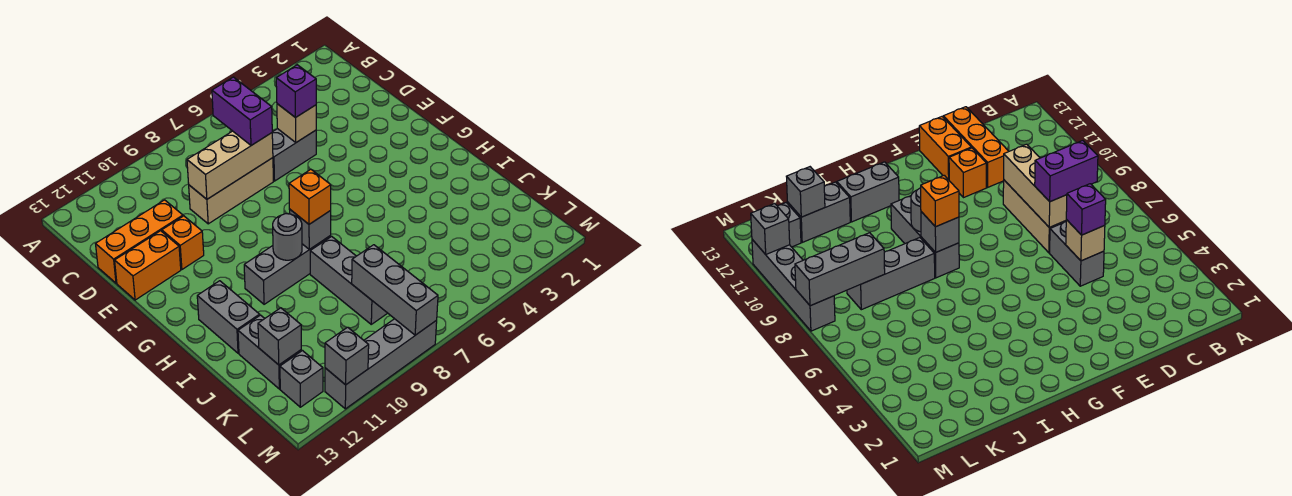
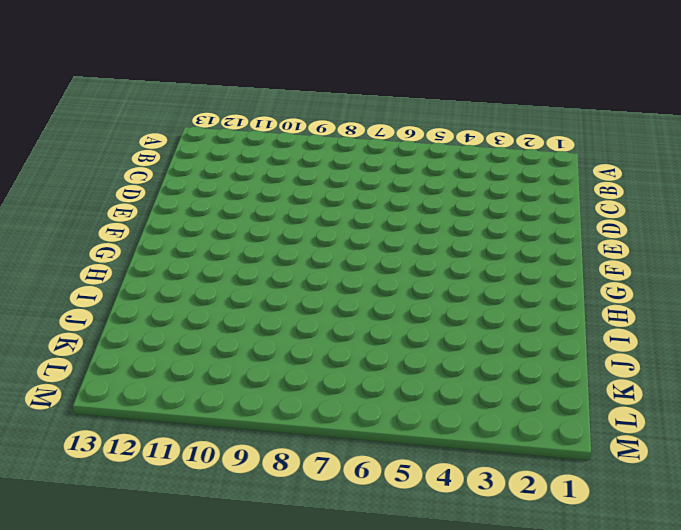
none -> grey brick D5:D6 level 1
none -> tan brick D7:D9 level 1
none -> orange brick D11:D13 level 1

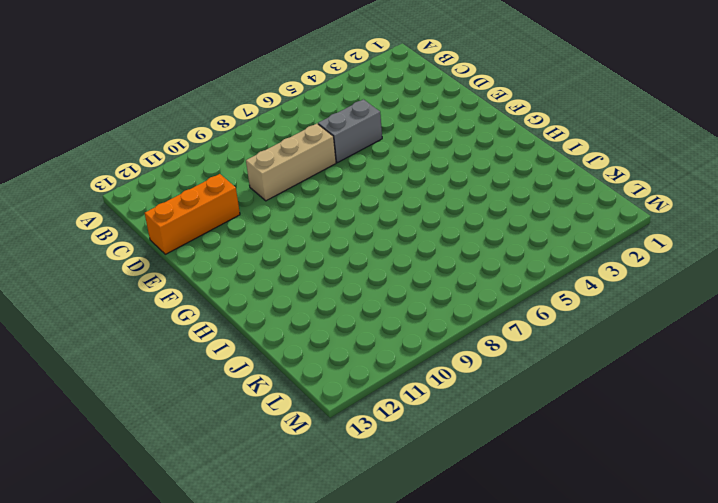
none -> orange brick E11 level 1
none -> orange brick E12:E13 level 1
none -> grey brick H8:H10 level 1

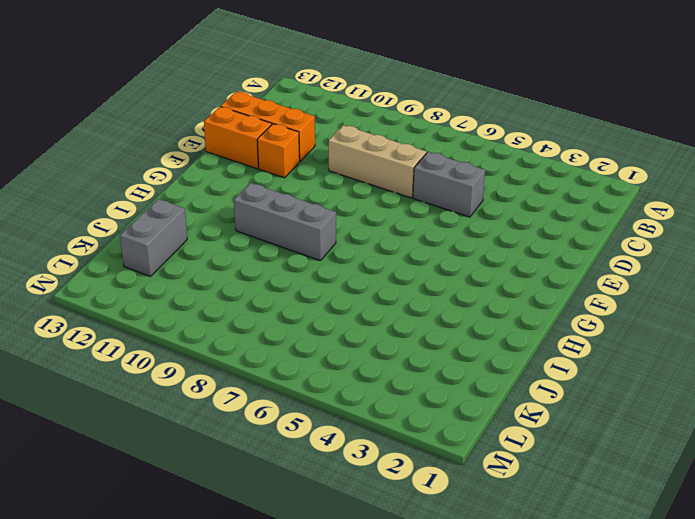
none -> grey brick H12:I12 level 1
none -> grey brick I8:K8 level 1
none -> grey brick L12 level 1

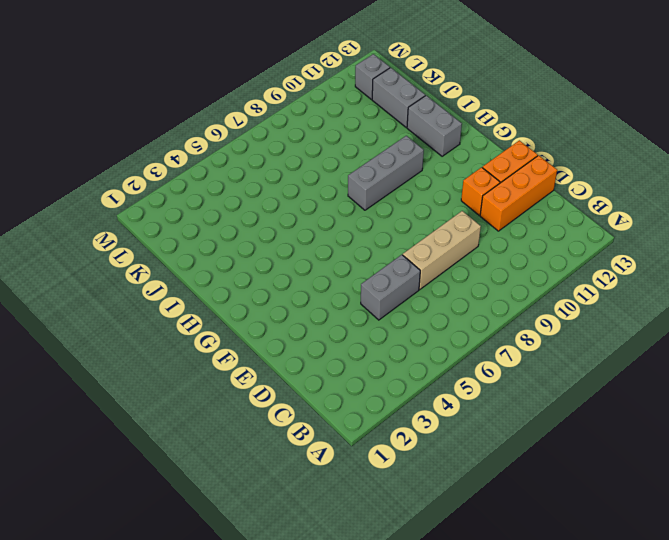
none -> grey brick I8:K8 level 1
none -> grey brick M8:M11 level 1
none -> tan brick D5 level 2

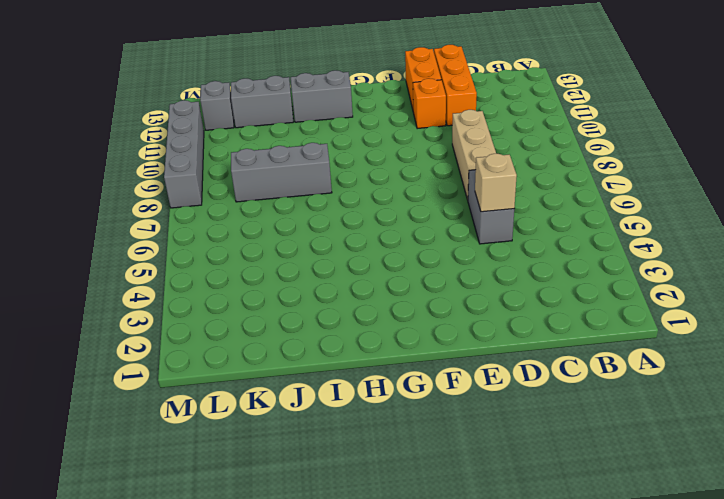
none -> grey brick H8:H10 level 1
none -> tan brick D7:D9 level 2
none -> grey brick H8 level 2

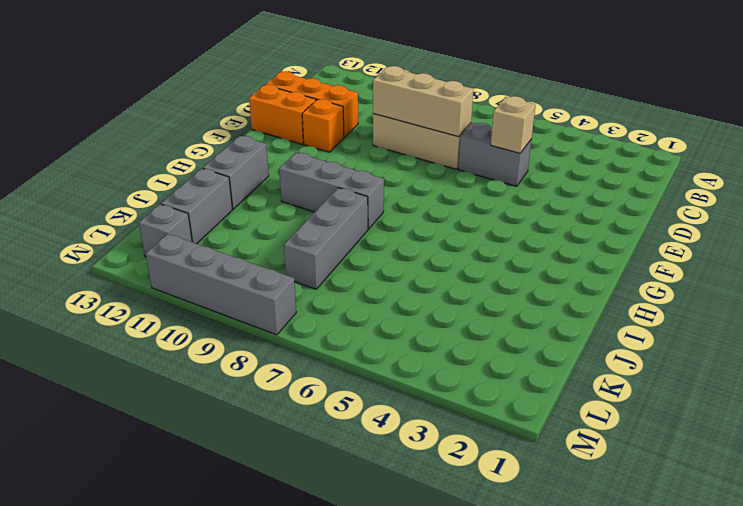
none -> grey brick H8 level 2
none -> grey round brick H9 level 2
none -> grey brick K8:M8 level 2

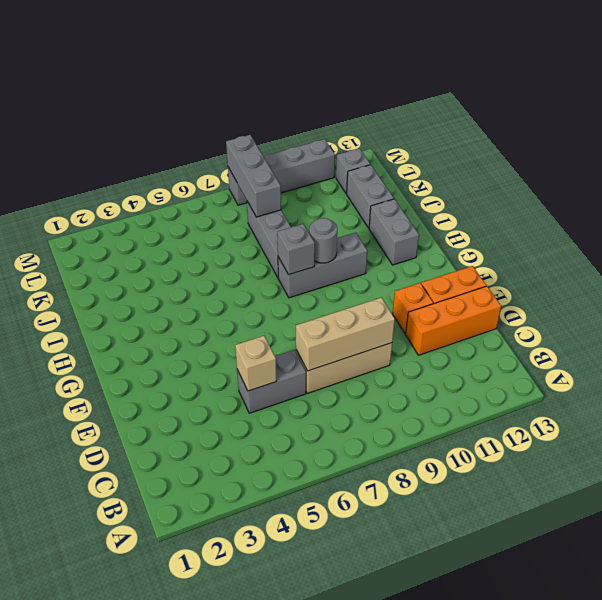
none -> grey brick K12 level 2
none -> grey brick M11 level 2
none -> purple brick C7:D7 level 3

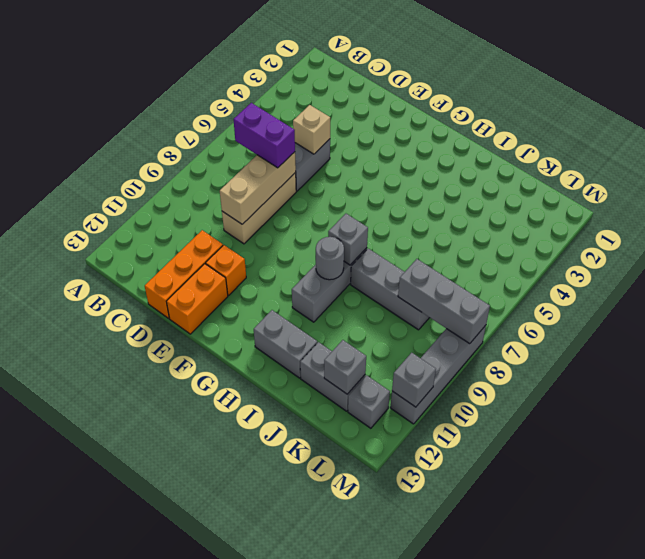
none -> purple brick D5 level 3
none -> orange brick H8 level 3

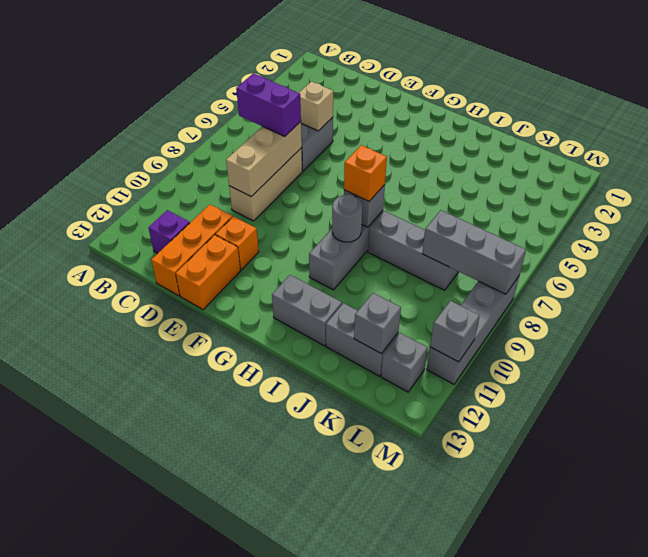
purple brick C12 level 1 -> purple brick D5 level 3

